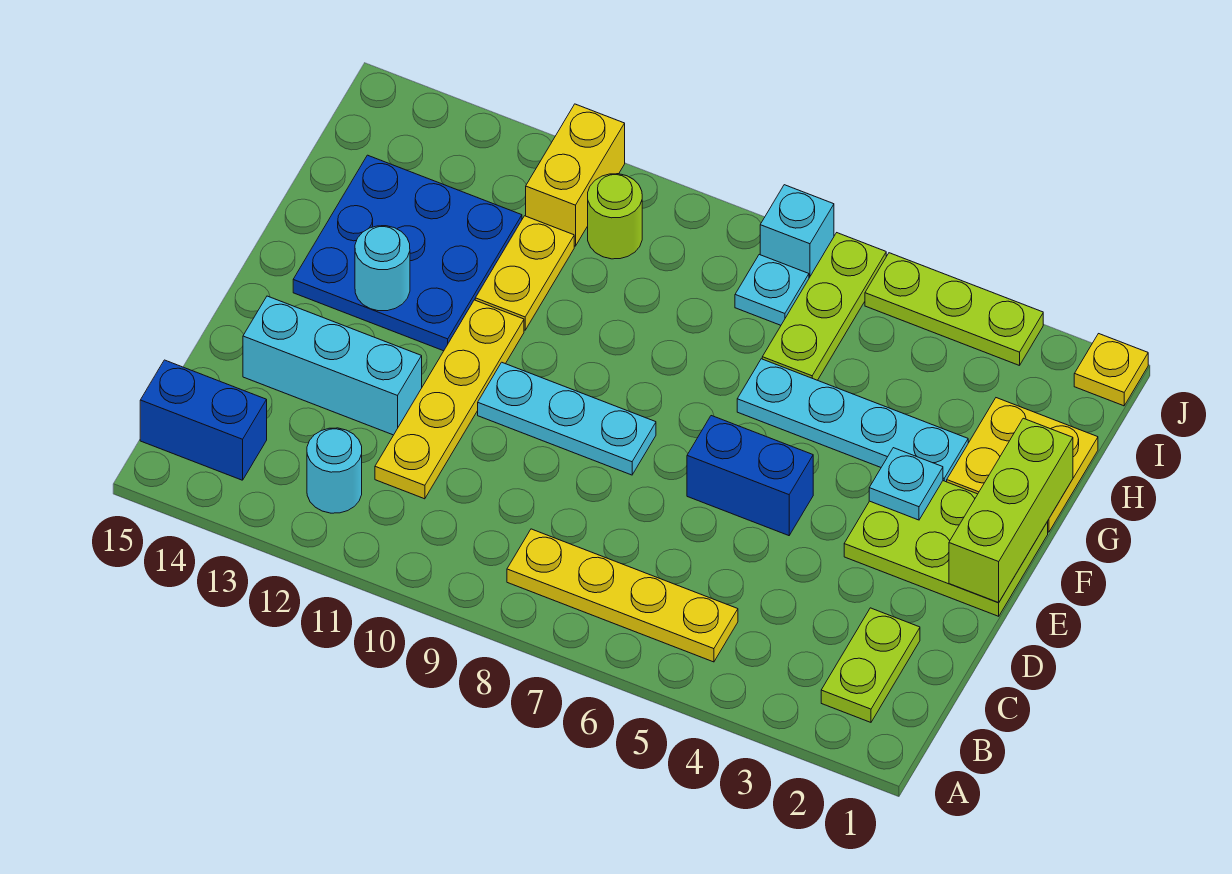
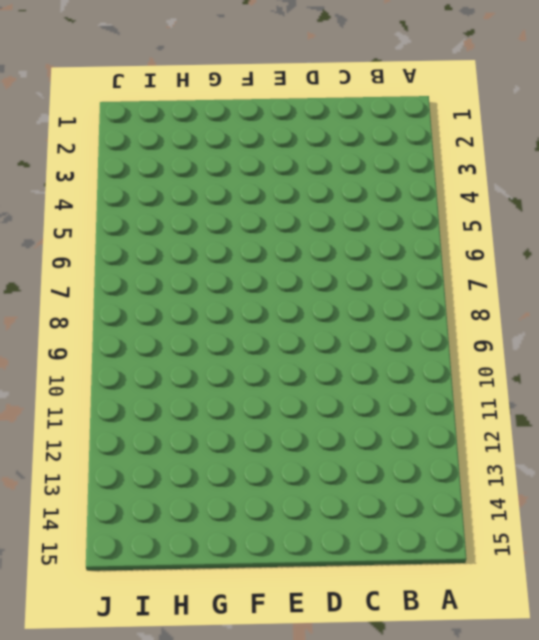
none -> lime plate B2:C2 level 1
none -> yellow plate B5:B8 level 1
none -> cyan round brick B12 level 1

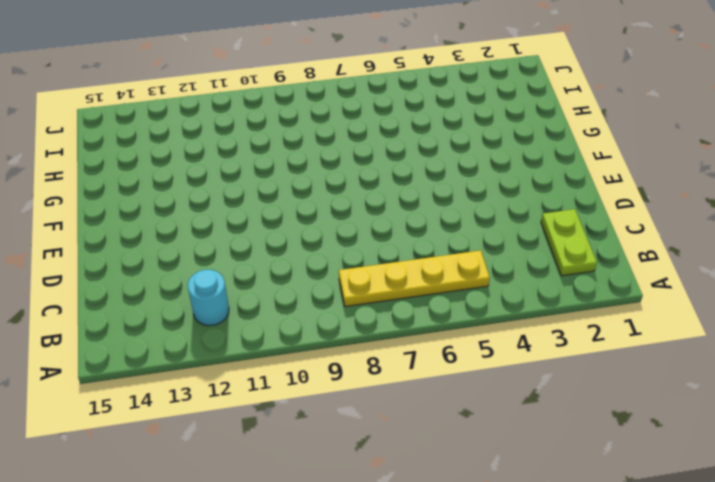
none -> blue brick B14:B15 level 1
none -> yellow plate C11:F11 level 1
none -> cyan brick D12:D14 level 1

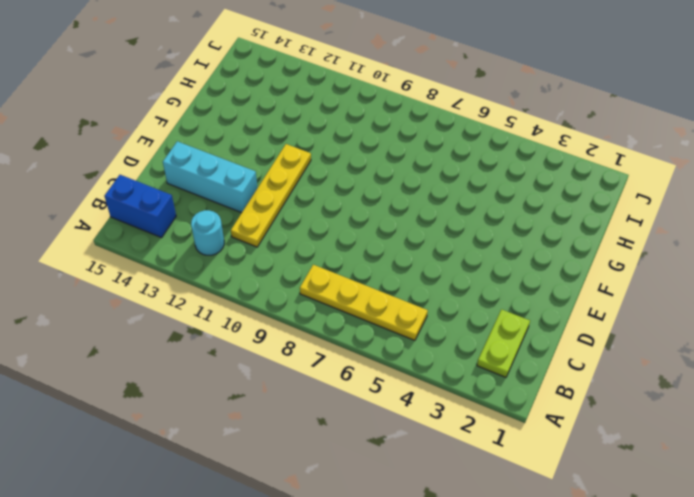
none -> lime plate E1:F3 level 1
none -> blue brick E5:E6 level 1
none -> cyan plate E8:E10 level 1

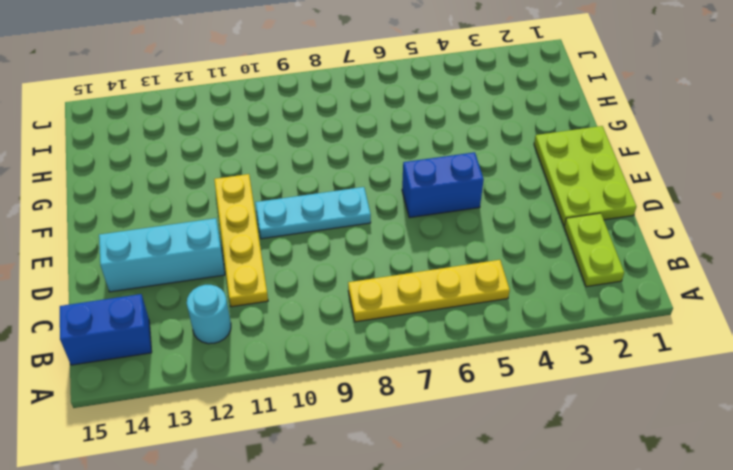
lime plate D1:F2 level 1 -> lime plate E1:F3 level 1
none -> blue plate F12:H14 level 1
none -> yellow plate G1:H2 level 1
none -> cyan plate G3:G6 level 1

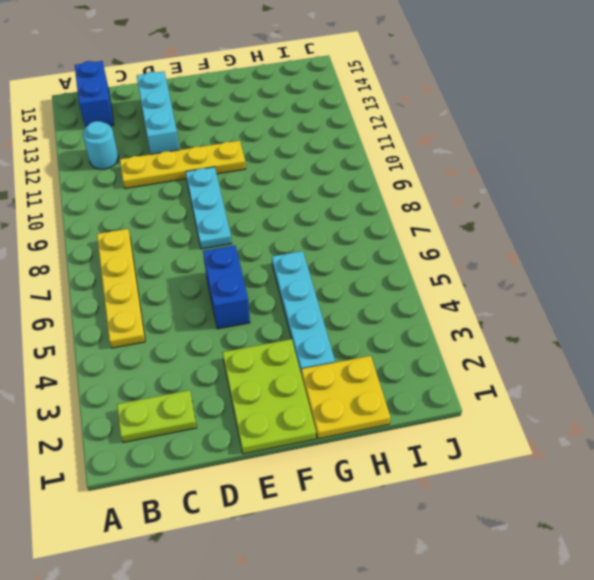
none -> blue plate F12:H14 level 1
none -> yellow plate G11:H11 level 1
none -> lime plate H6:J6 level 1

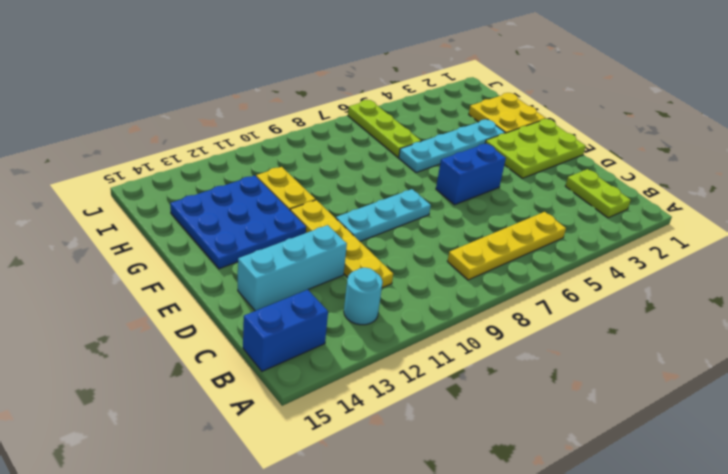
none -> cyan plate I7 level 1
none -> lime round brick I10 level 1
none -> yellow brick I11:J11 level 1

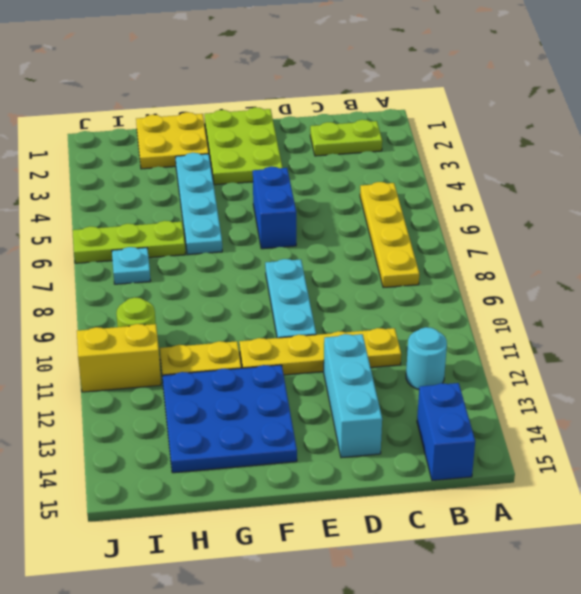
none -> yellow plate J1 level 1
none -> lime plate J3:J5 level 1
none -> cyan brick J7 level 1

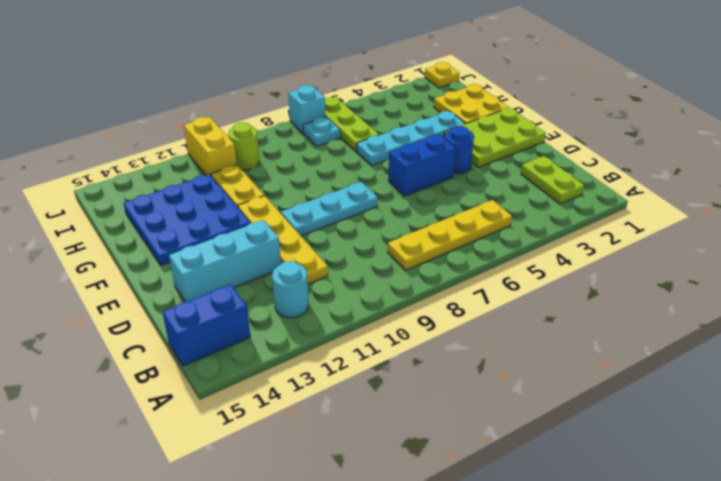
blue round brick E4 level 1 -> none
none -> lime plate J3:J5 level 1
none -> lime brick E1:G1 level 2
none -> cyan plate F3 level 2

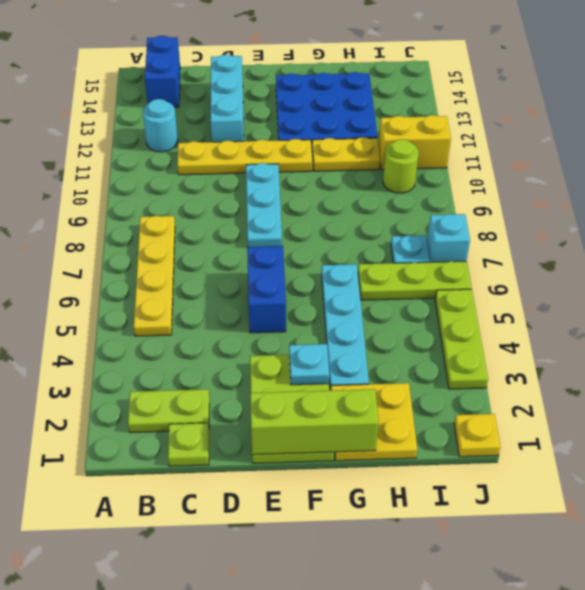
lime plate C1 level 1 -> none
none -> cyan round brick F13 level 2

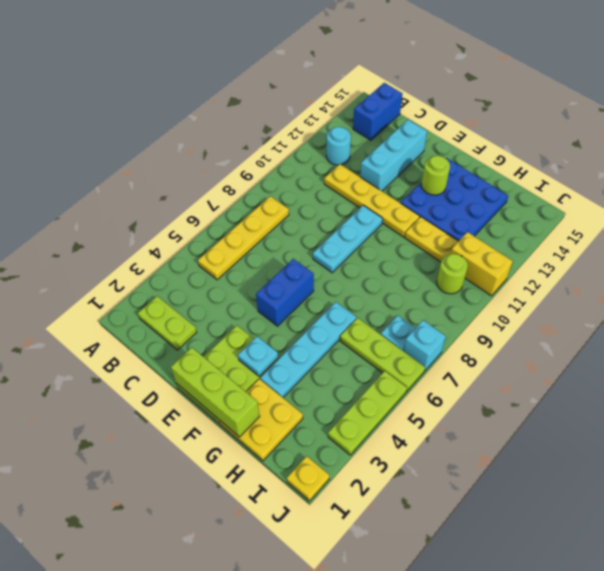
lime round brick F13 level 2 -> cyan round brick F13 level 2

